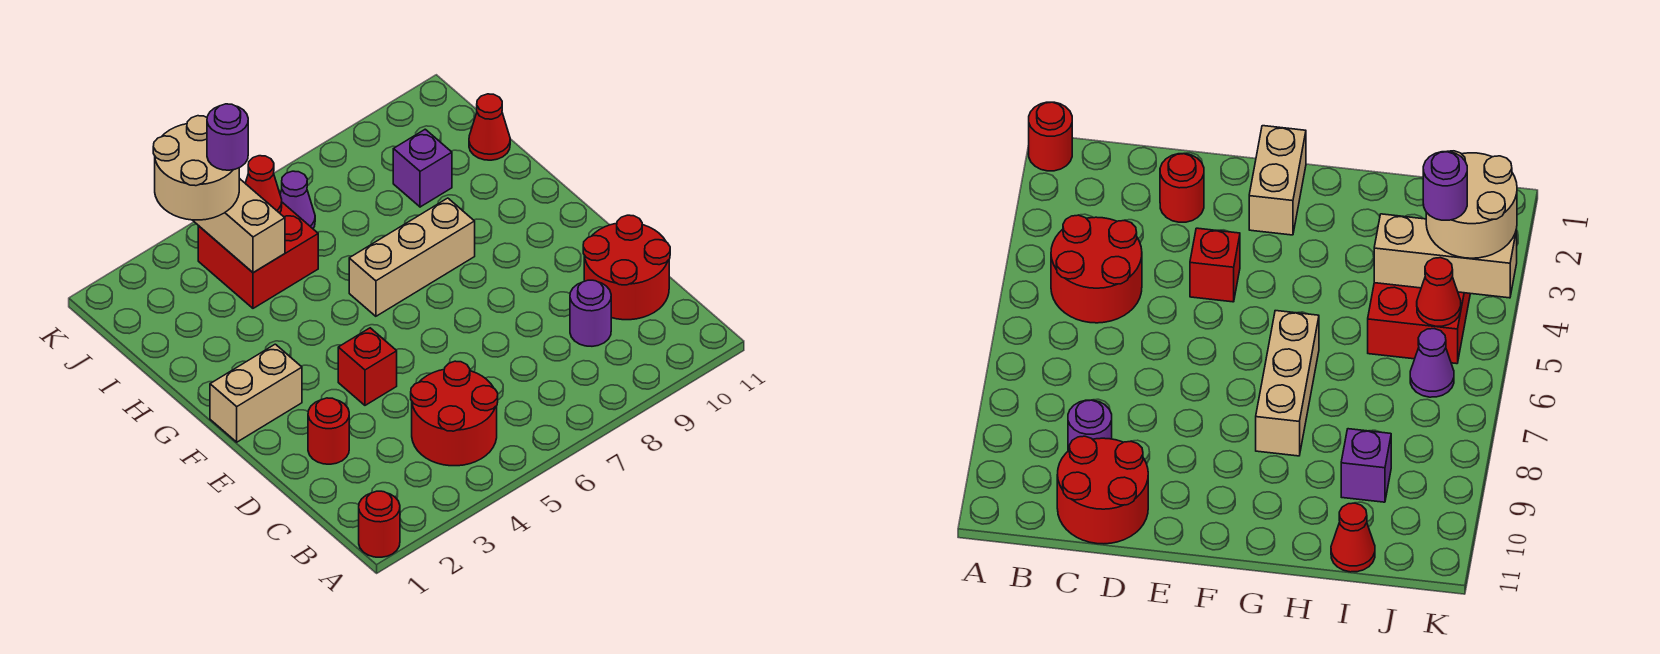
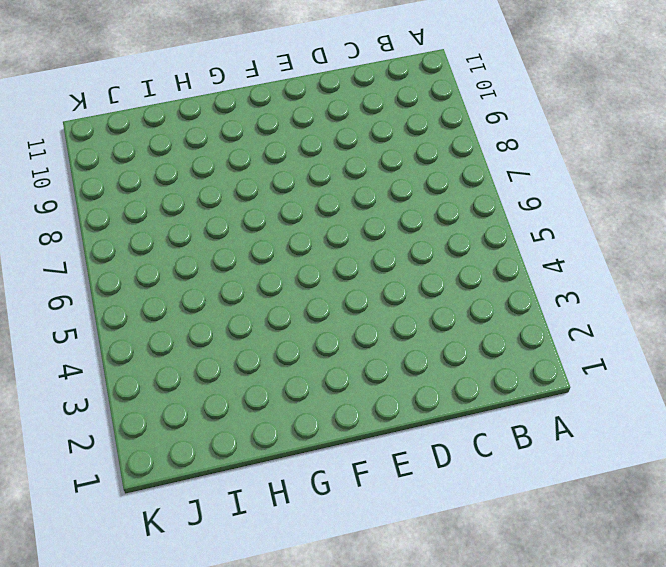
none -> red round brick A1 level 1
none -> red round brick B4:C5 level 1
none -> purple round brick C9 level 1

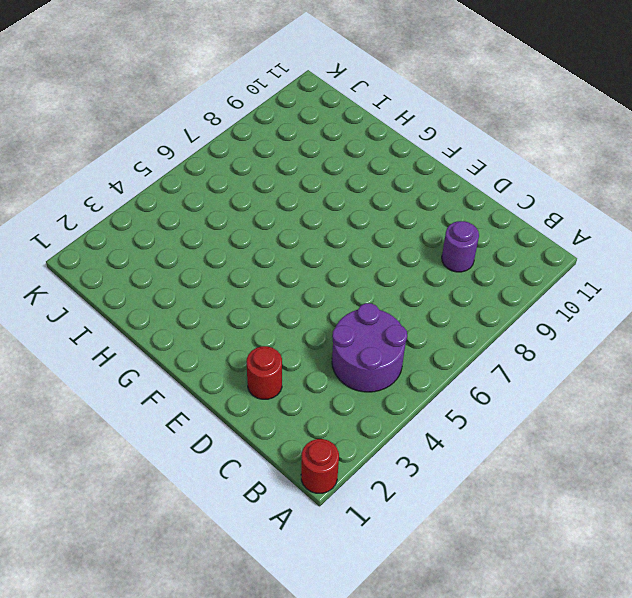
purple round brick B4:C5 level 1 -> red round brick B4:C5 level 1
none -> red round brick C10:D11 level 1
none -> red brick E4 level 1
none -> tan brick F1:F2 level 1

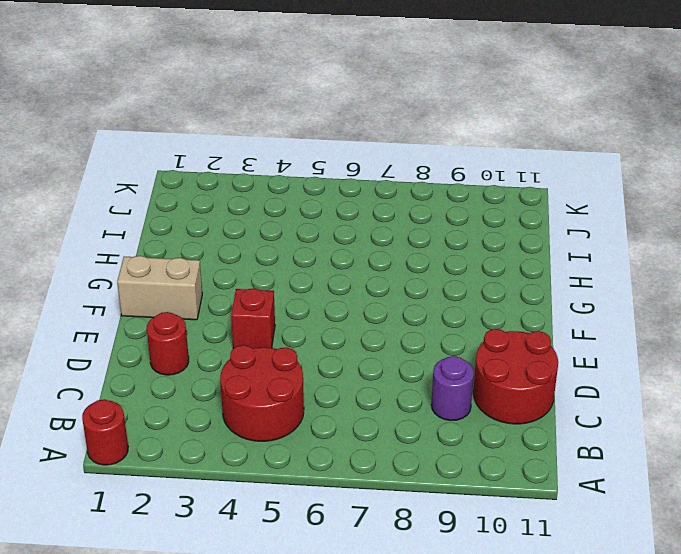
none -> tan brick G6:G8 level 1
none -> red brick I4:J5 level 1
none -> purple brick I9 level 1

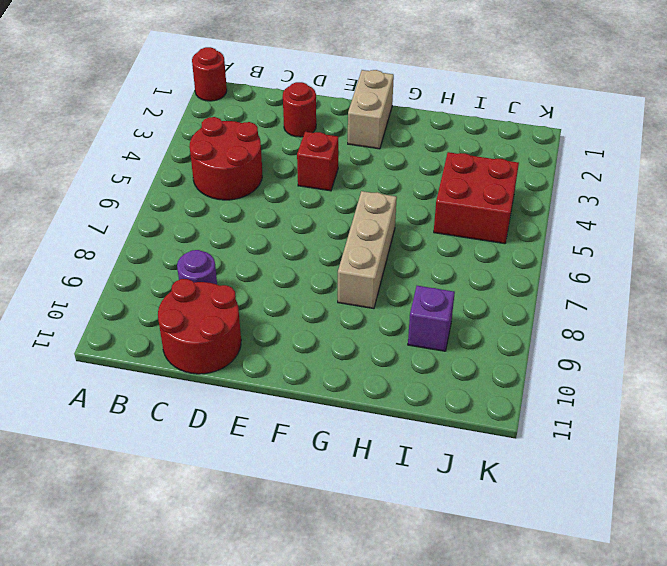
none -> red cone I11 level 1
none -> purple cone J6 level 1
none -> tan brick I4:K4 level 2

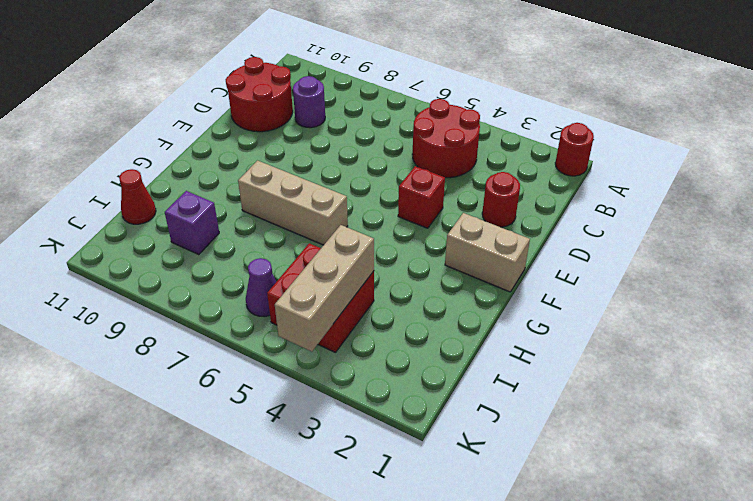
none -> red cone J5 level 2
none -> tan round brick J3:K4 level 3
none -> purple round brick J4 level 4

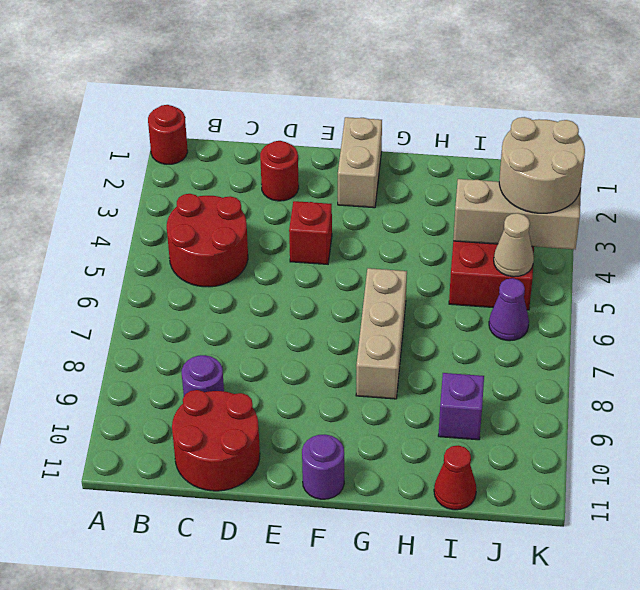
purple round brick F11 level 1 -> purple round brick J4 level 4
tan cone J5 level 2 -> red cone J5 level 2

